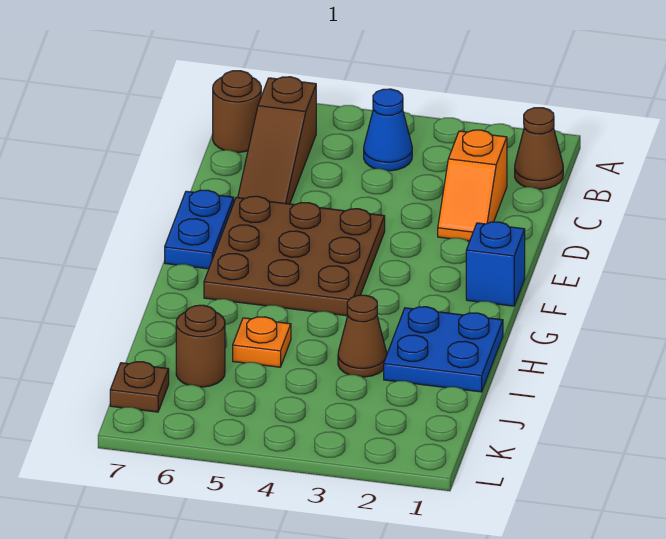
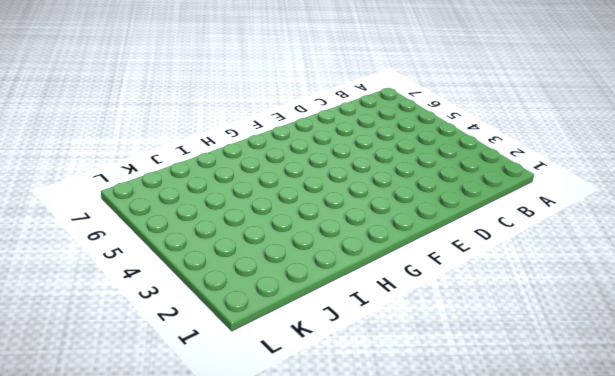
none -> brown cone B1 level 1
none -> blue cone B4 level 1
none -> brown slope B6:D6 level 1 top B

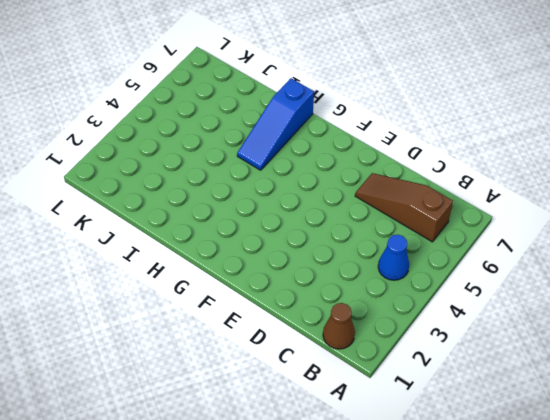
blue slope H5:H7 level 1 top 7 -> none
none -> brown round brick B7 level 1
none -> orange slope C2:D2 level 1 top C
none -> brown plate E4:G6 level 1

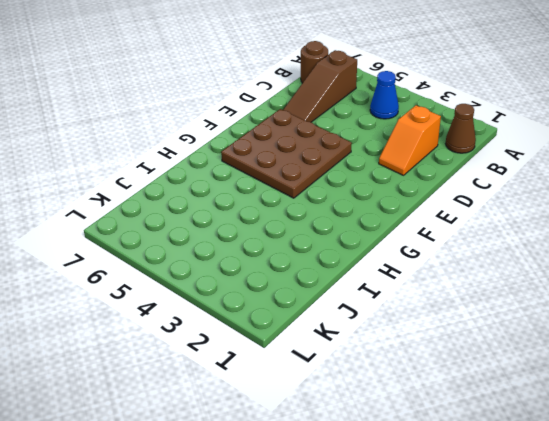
none -> blue plate E7:F7 level 1
none -> blue brick F1 level 1
none -> blue plate H1:I2 level 1

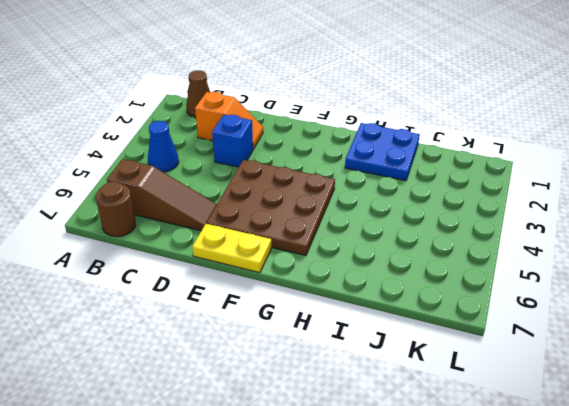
blue brick D3 level 1 -> blue brick F1 level 1
yellow plate E7:F7 level 1 -> blue plate E7:F7 level 1
none -> brown cone I3 level 1
none -> orange plate I5 level 1
none -> brown round brick J6 level 1

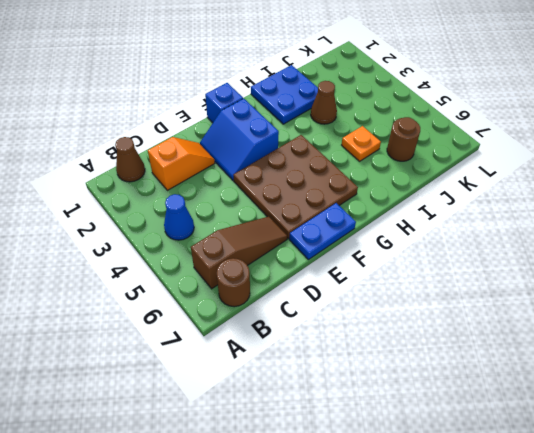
blue slope E2:F3 level 1 top F -> none
none -> brown plate K7 level 1

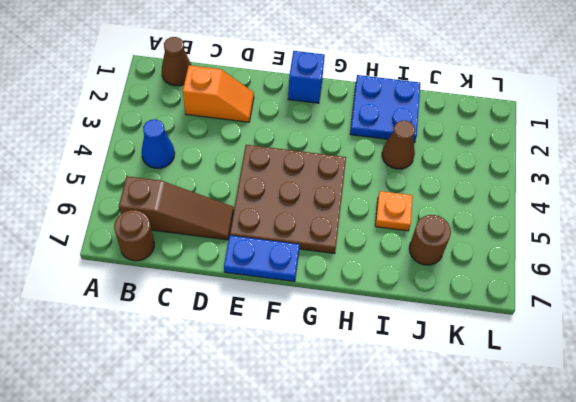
none -> brown plate K7 level 1

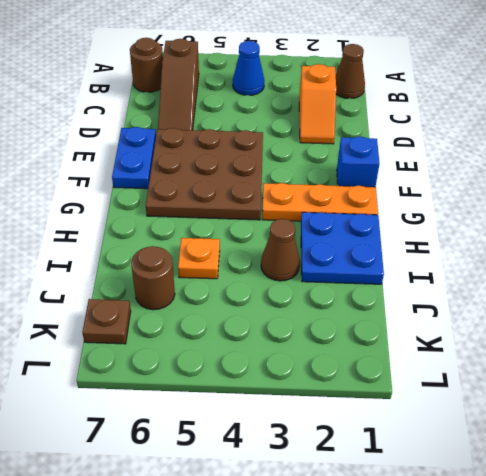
orange plate G1:G3 level 1 -> none

